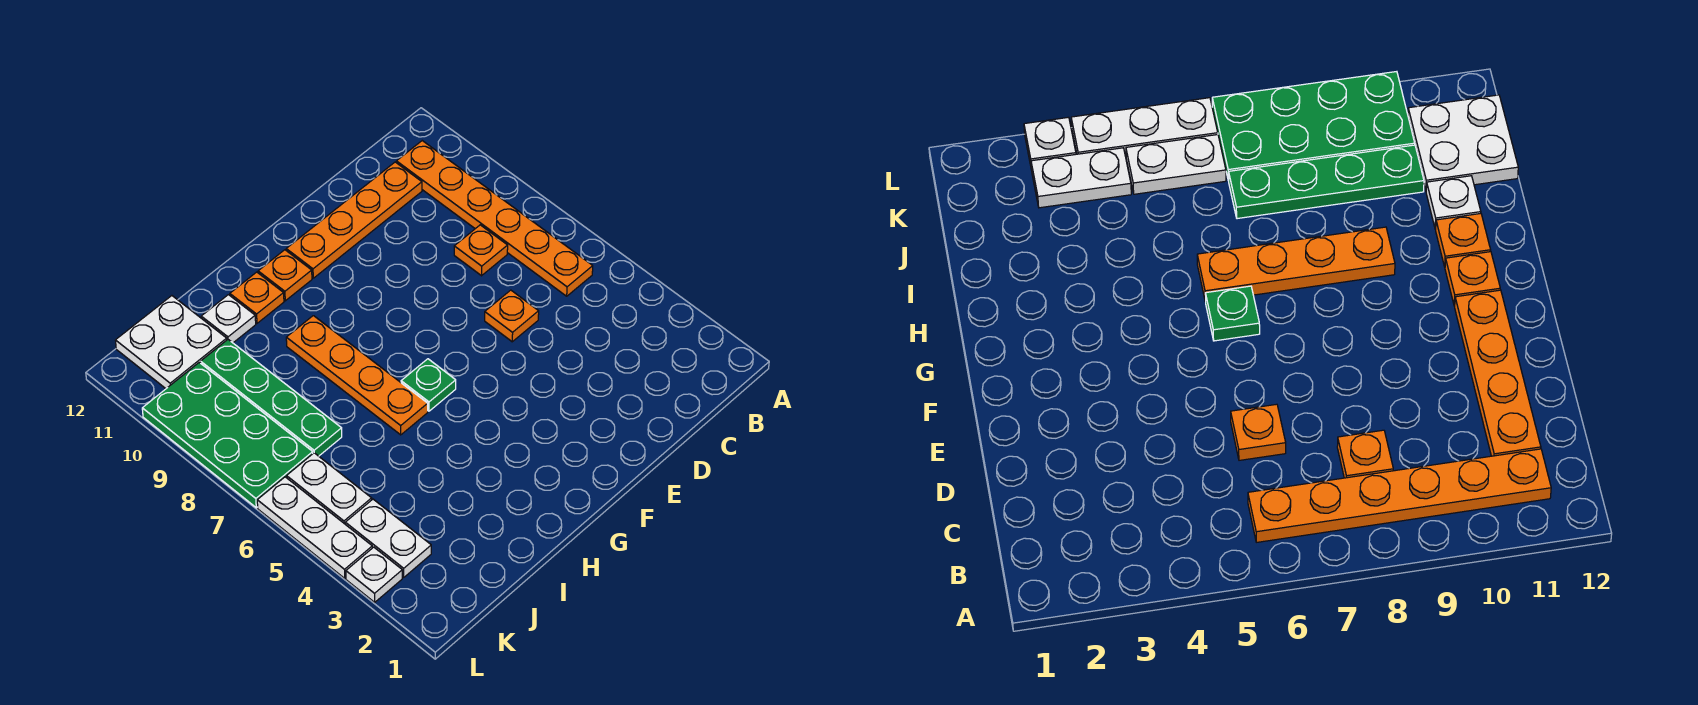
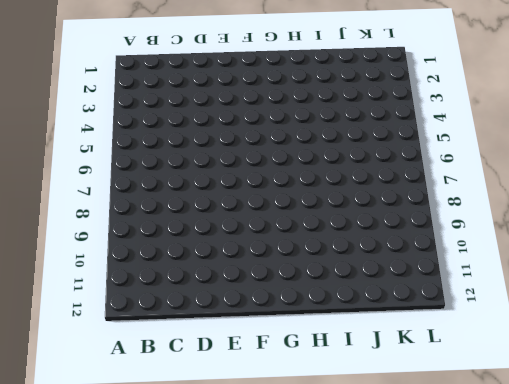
none -> orange plate B6:B11 level 1
none -> orange plate C8 level 1
none -> orange plate C11:F11 level 1

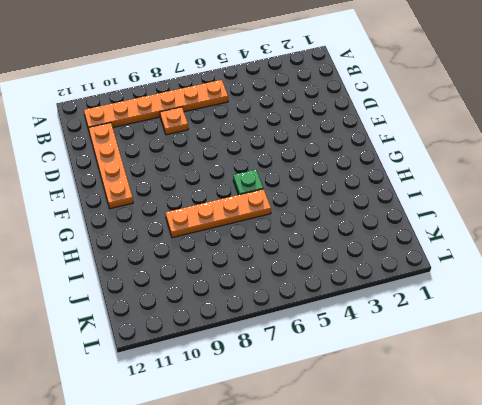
none -> orange plate D6 level 1
none -> orange plate G11 level 1
none -> orange plate H11 level 1

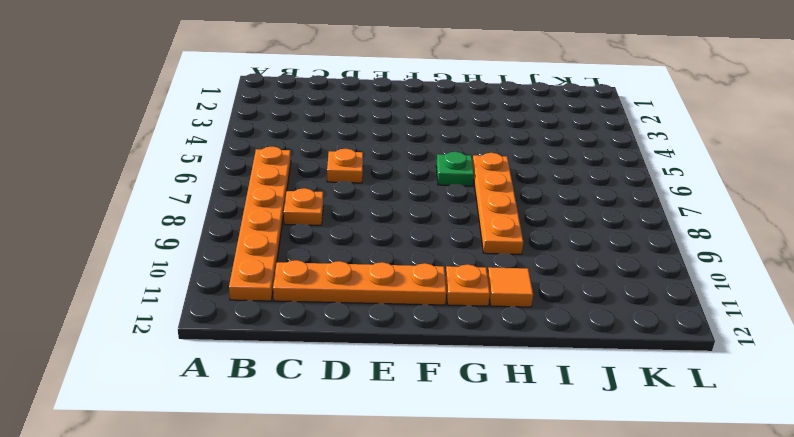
orange tile H11 level 1 -> orange plate H11 level 1
none -> white plate I11 level 1
none -> green plate J7:J10 level 1
none -> white plate J11:K12 level 1

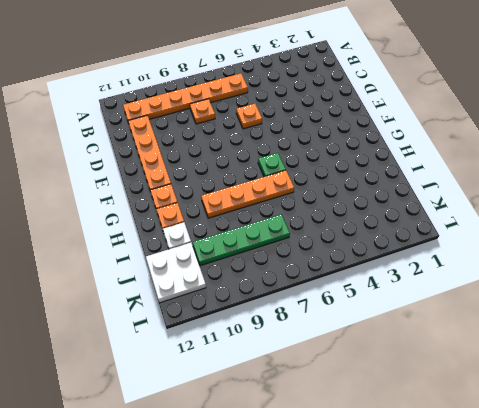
none -> white plate K3:K4 level 1
none -> white plate K5:K6 level 1
none -> green plate K7:L10 level 1

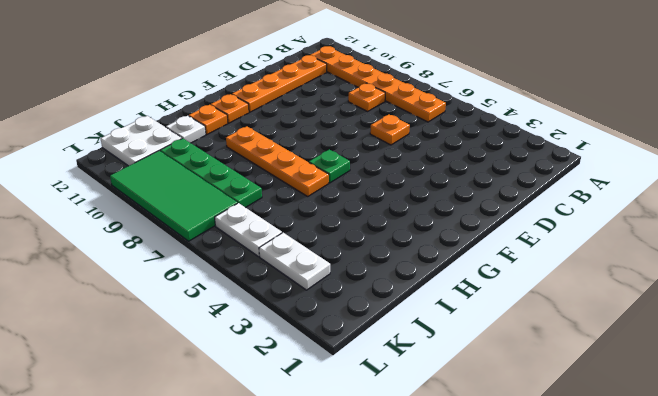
green tile K7:L10 level 1 -> green plate K7:L10 level 1
none -> white plate L3 level 1
none -> white plate L4:L6 level 1

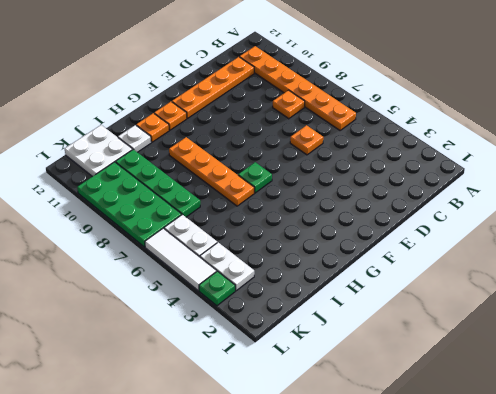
green plate L3 level 1 -> white plate L3 level 1
white tile L4:L6 level 1 -> white plate L4:L6 level 1

